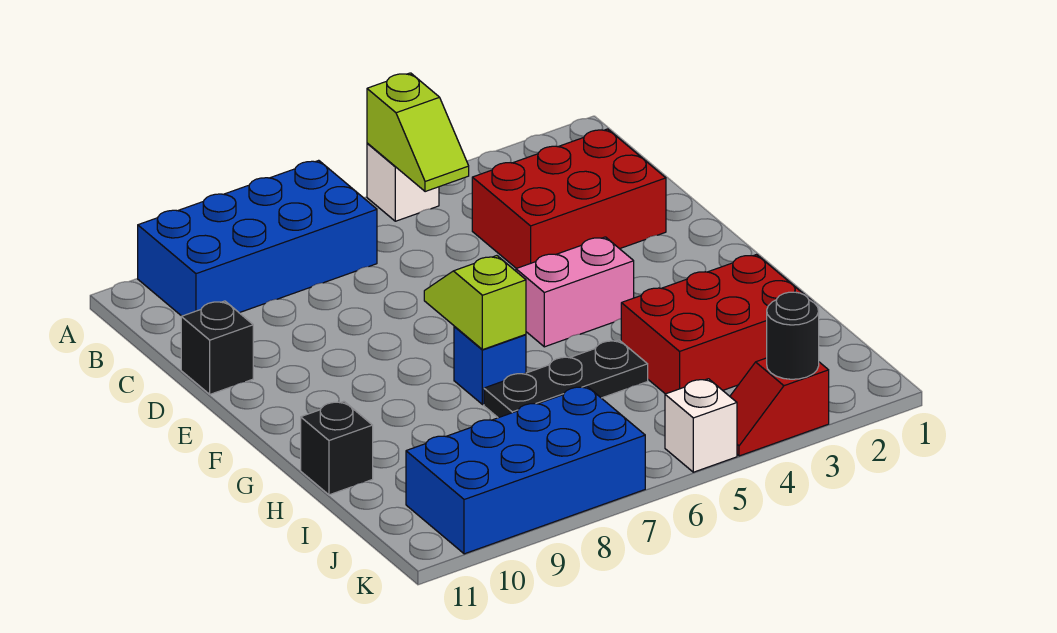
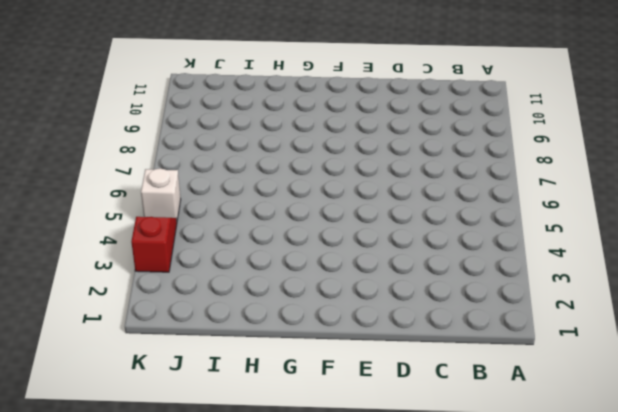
none -> white brick A5 level 1
none -> blue brick A7:B10 level 1
none -> red brick C2:D4 level 1

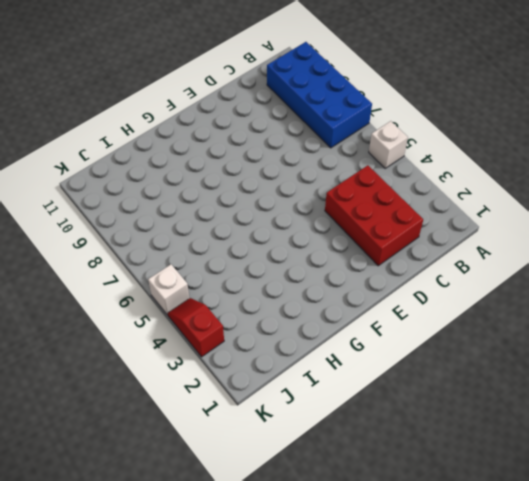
none -> black brick D11 level 1
none -> pink brick F4:F5 level 1
none -> blue brick G7 level 1

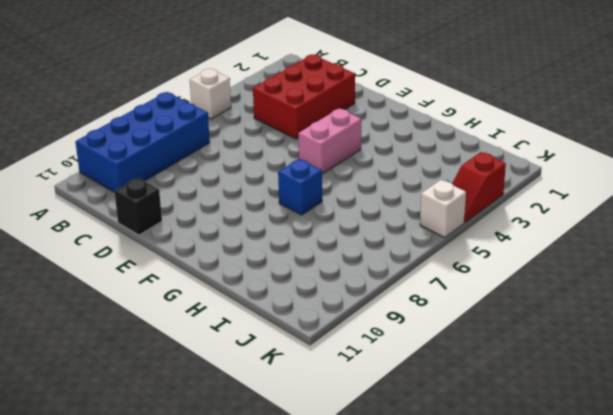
none -> red brick H2:I4 level 1
none -> black plate H5:H7 level 1
none -> black brick H11 level 1

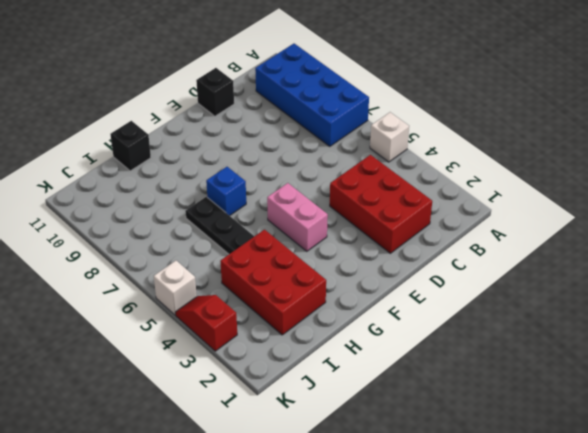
none -> blue brick J7:K10 level 1
none -> lime slope A5:B5 level 2 top A
none -> lime slope F7:G7 level 2 top G

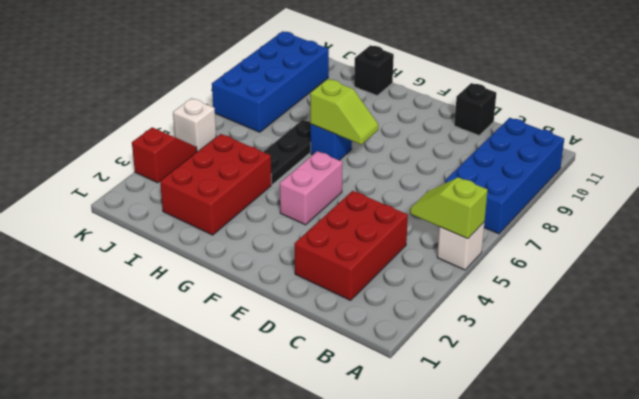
none -> black round brick K3 level 2

